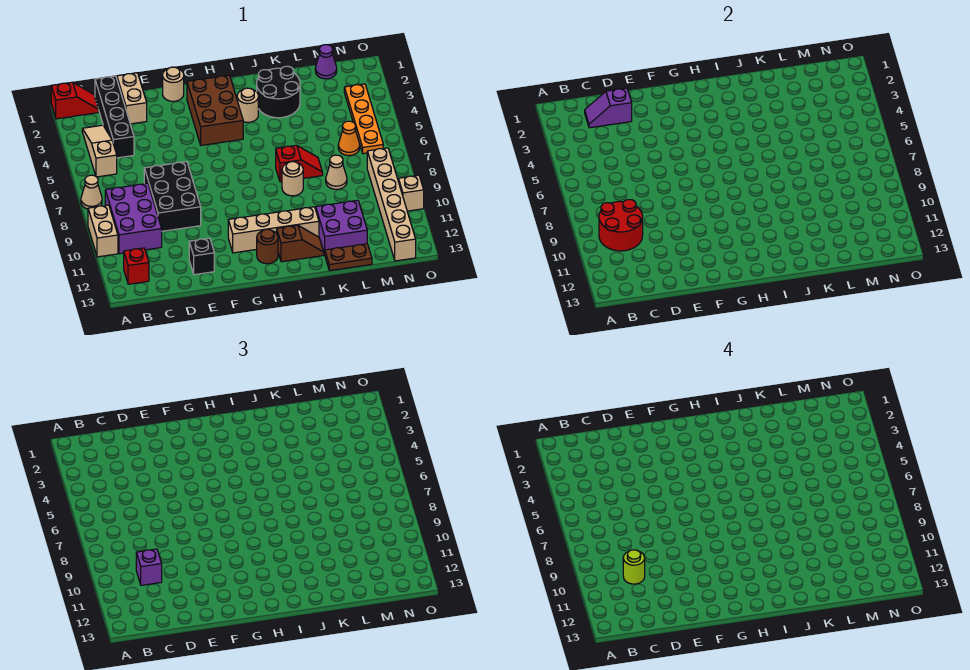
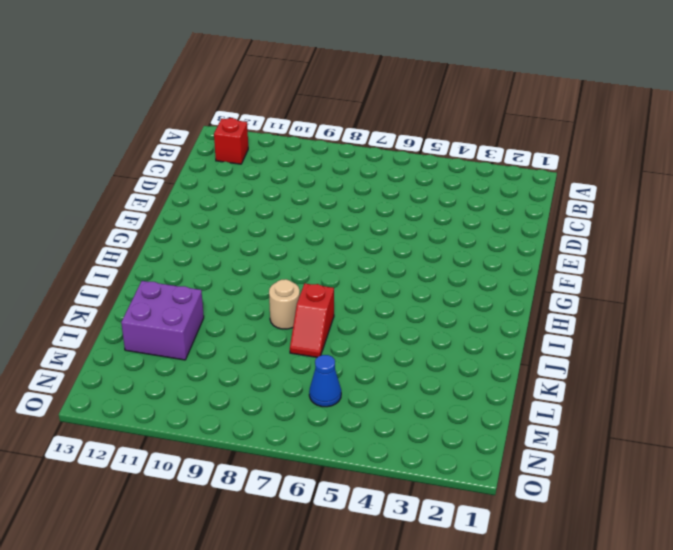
blue cone M6 level 1 -> orange cone M6 level 1
none -> red slope A1:B1 level 1 top A
none -> tan cone A7 level 1
none -> tan brick A9:A10 level 1
none -> tan slope B3:B5 level 1 top 5

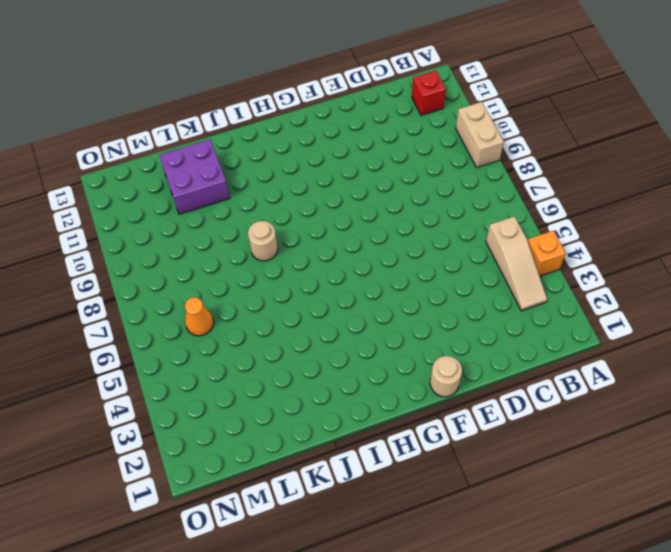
orange brick A4 level 1 -> none
none -> red slope A1:B1 level 1 top A
none -> tan cone A7 level 1
none -> purple brick B8:C10 level 1
none -> black brick C1:C4 level 1

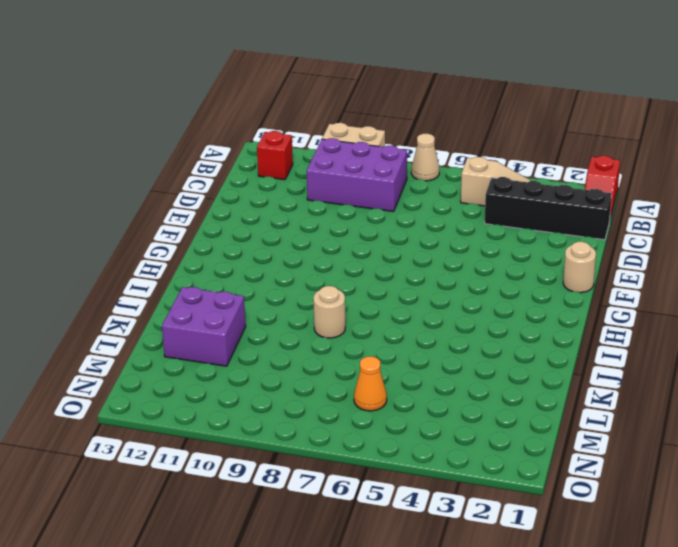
none -> tan brick D1:D2 level 1
none -> black brick D7:E9 level 1
none -> black brick E12 level 1
none -> brown brick G2:H4 level 1

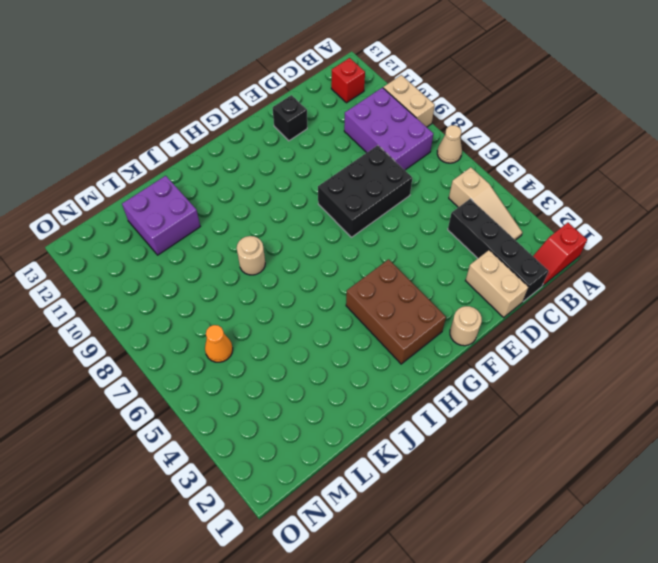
black brick D7:F8 level 1 -> black brick D7:E9 level 1
none -> tan brick G11:J11 level 1
none -> brown round brick H12 level 1
none -> tan round brick I3 level 1
none -> brown slope I12:J12 level 1 top I

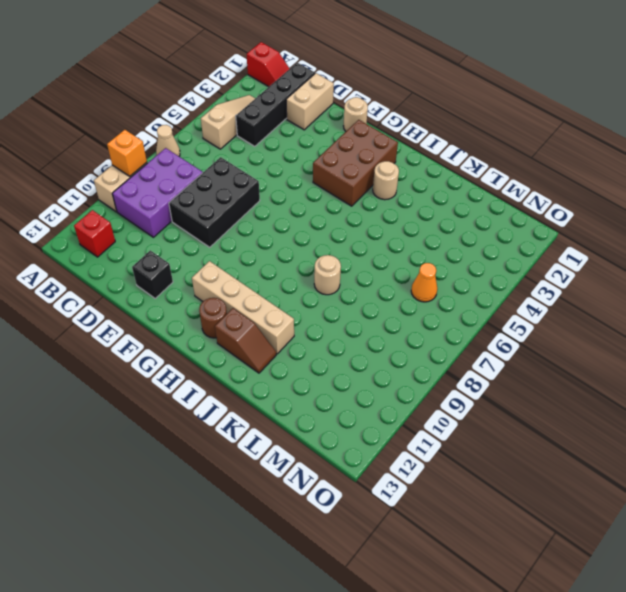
orange brick A9 level 2 -> none
none -> black round brick J2:K3 level 1
none -> red slope J7:K7 level 1 top J
none -> purple brick K11:L12 level 1
none -> brown plate K13:L13 level 1

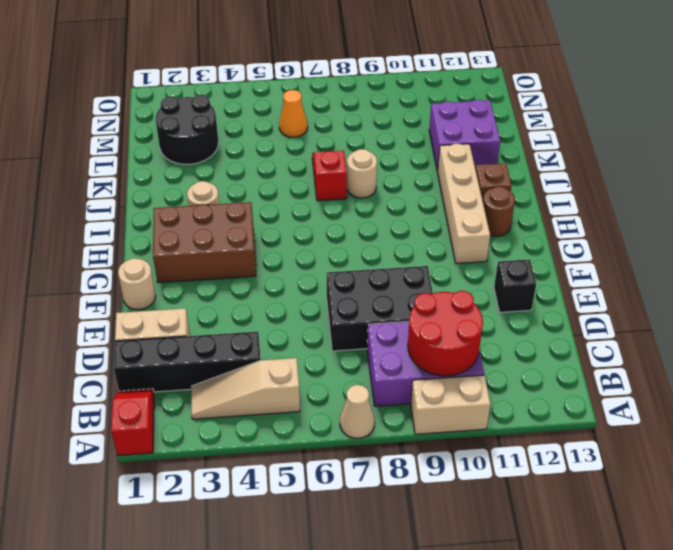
black round brick L2:M3 level 1 -> black round brick J2:K3 level 1
none -> red brick B12 level 1
none -> brown plate K13:L13 level 1
none -> tan cone L8 level 1
none -> purple cone M1 level 1

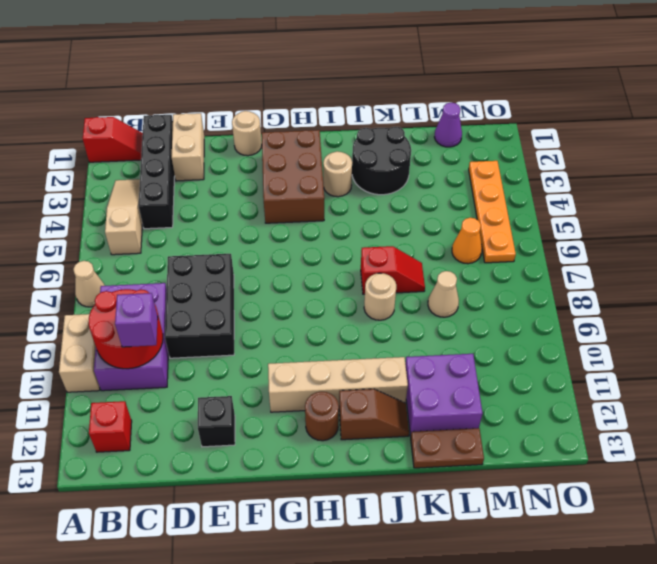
none -> tan brick N8:N13 level 1
none -> tan brick O10 level 1
none -> purple slope C2:D2 level 2 top D
none -> lime round brick C10 level 4

